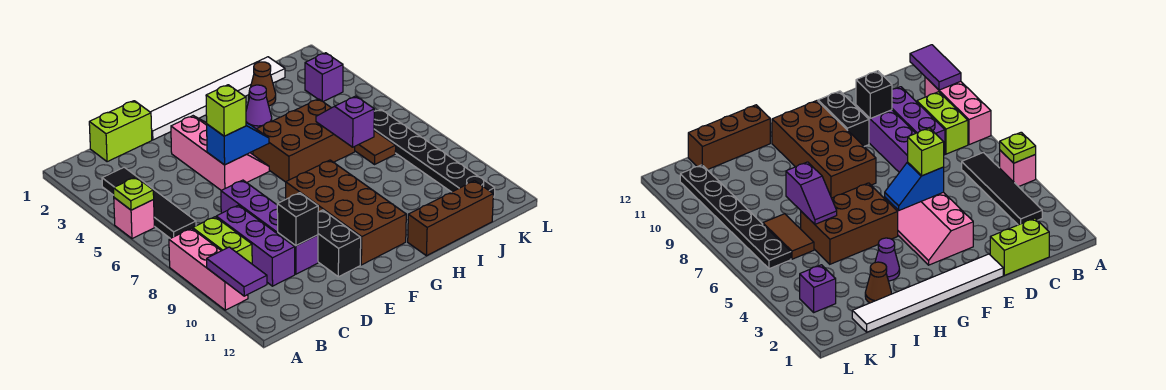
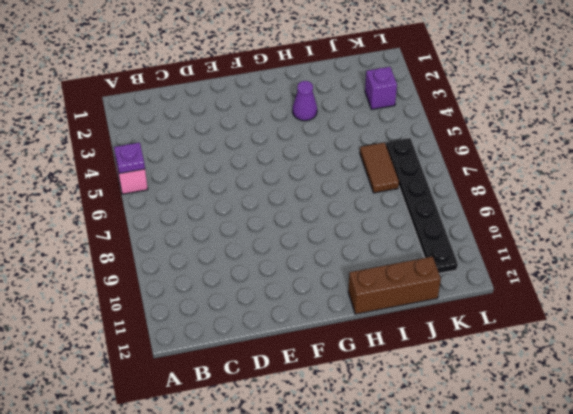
purple plate A5 level 2 -> lime plate A5 level 2
none -> pink brick A8:A10 level 1
none -> black tile B3:B6 level 1
none -> lime brick B8:B9 level 1

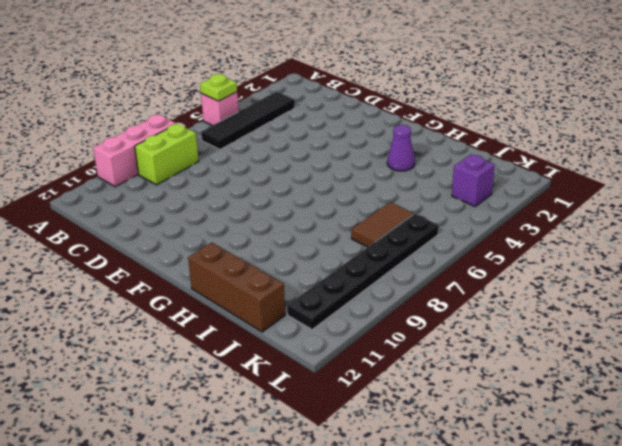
none -> lime brick C1:D1 level 1
none -> purple brick C8:C10 level 1
none -> purple brick D7:D10 level 1

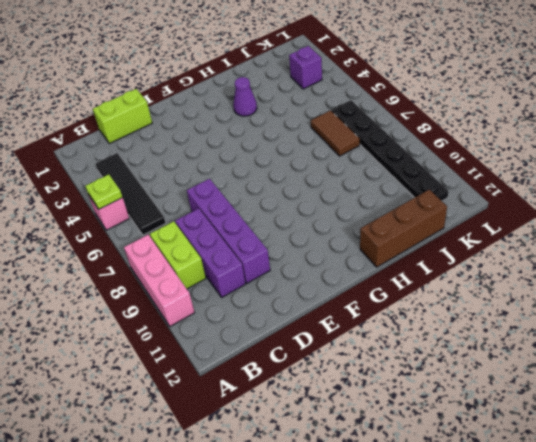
none -> white tile E1:J1 level 1
none -> pink slope E3:F5 level 1 top E
none -> black brick E10:E11 level 1

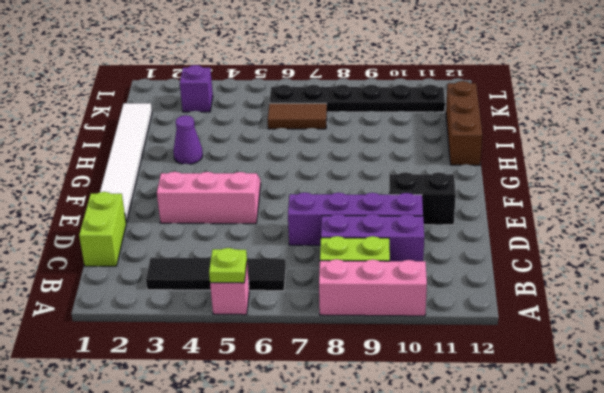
none -> brown brick F8:G11 level 1
none -> brown brick G5:I6 level 1
none -> brown cone I2 level 1

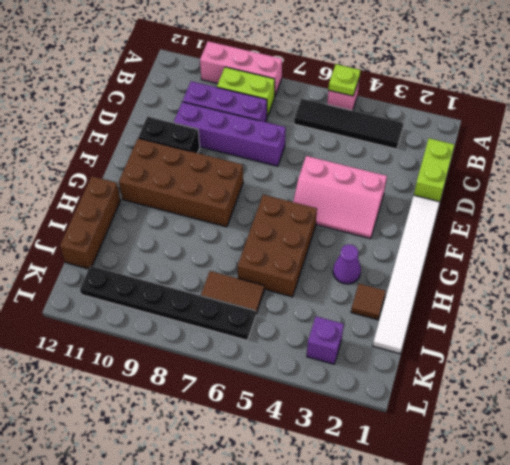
brown tile I2 level 1 -> brown cone I2 level 1
none -> purple tile A10:A11 level 2
none -> black brick D10 level 2
none -> blue slope E5:F5 level 2 top E

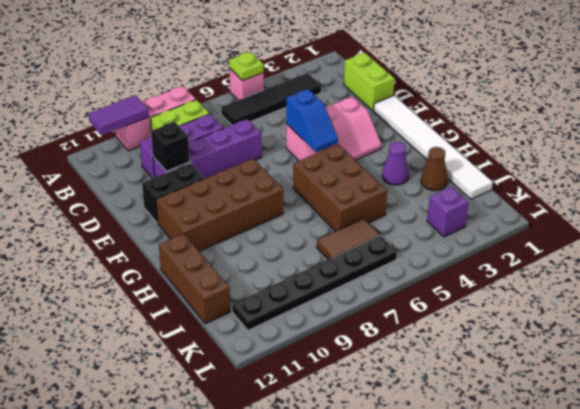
none -> purple slope I6:I7 level 2 top 7
none -> lime brick E5 level 3

